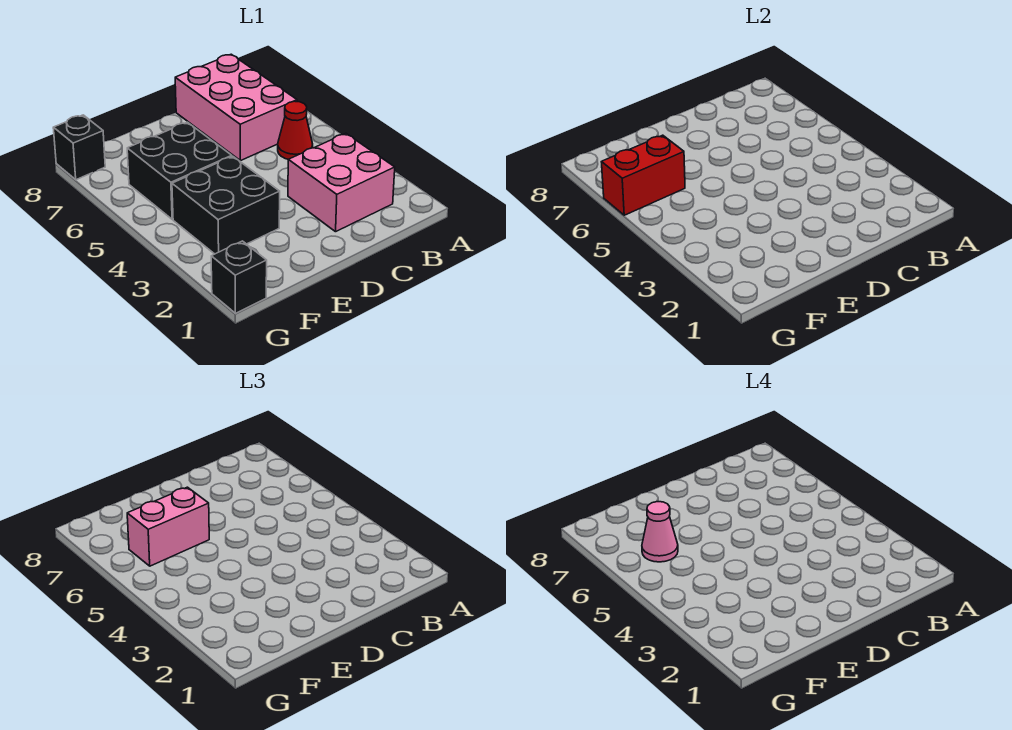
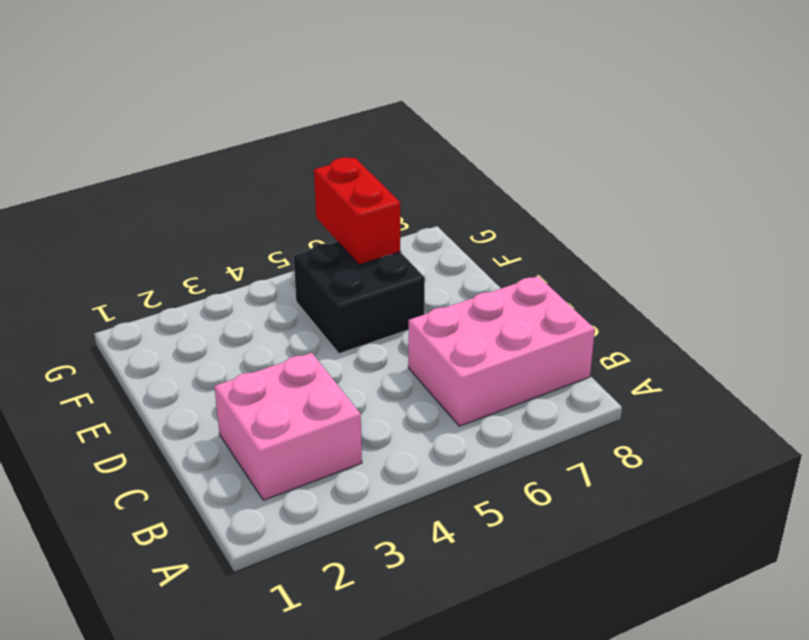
none -> red cone B5 level 1
none -> black brick E3:F4 level 1

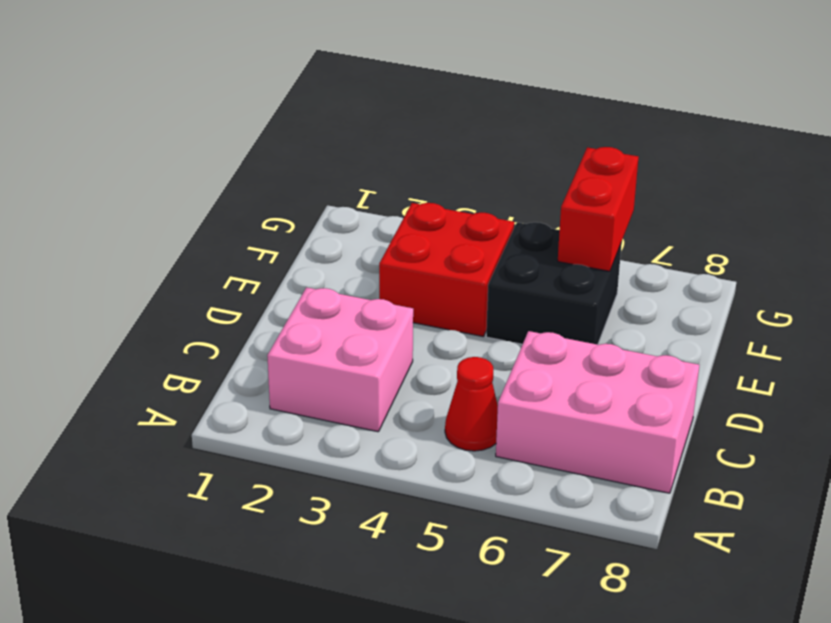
red brick E3:F4 level 1 -> black brick E3:F4 level 1
none -> black brick G1 level 1
none -> black brick G8 level 1

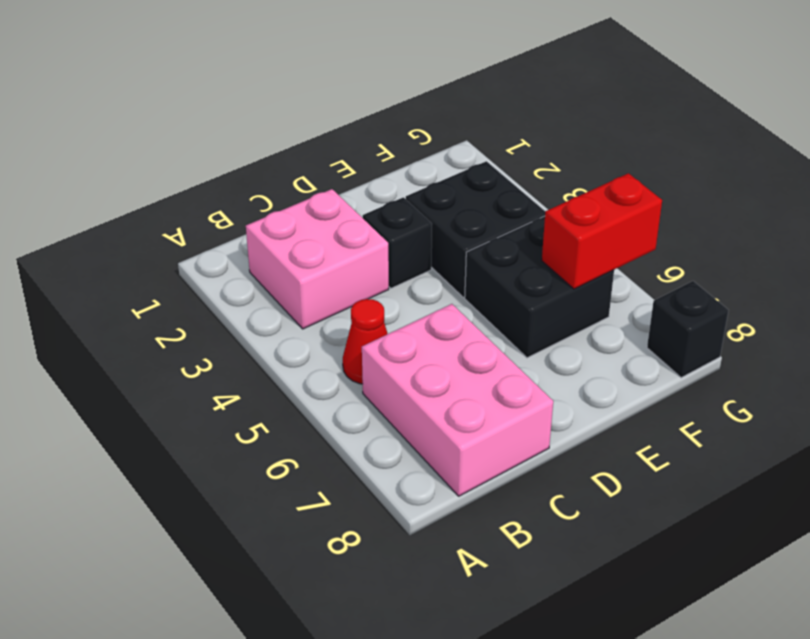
black brick D3 level 1 -> black brick G1 level 1
none -> pink brick E6:F6 level 3
none -> pink cone F6 level 4

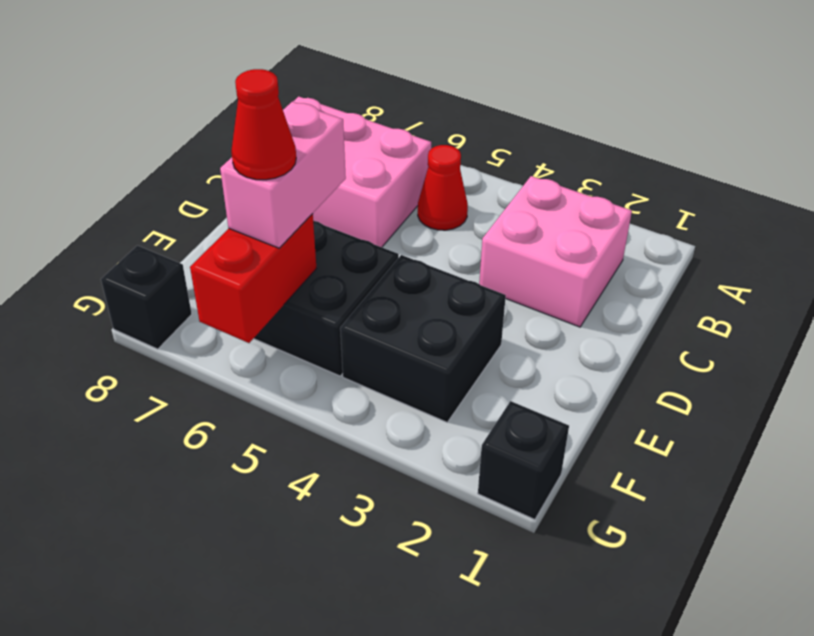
red cone F6 level 4 -> pink cone F6 level 4

